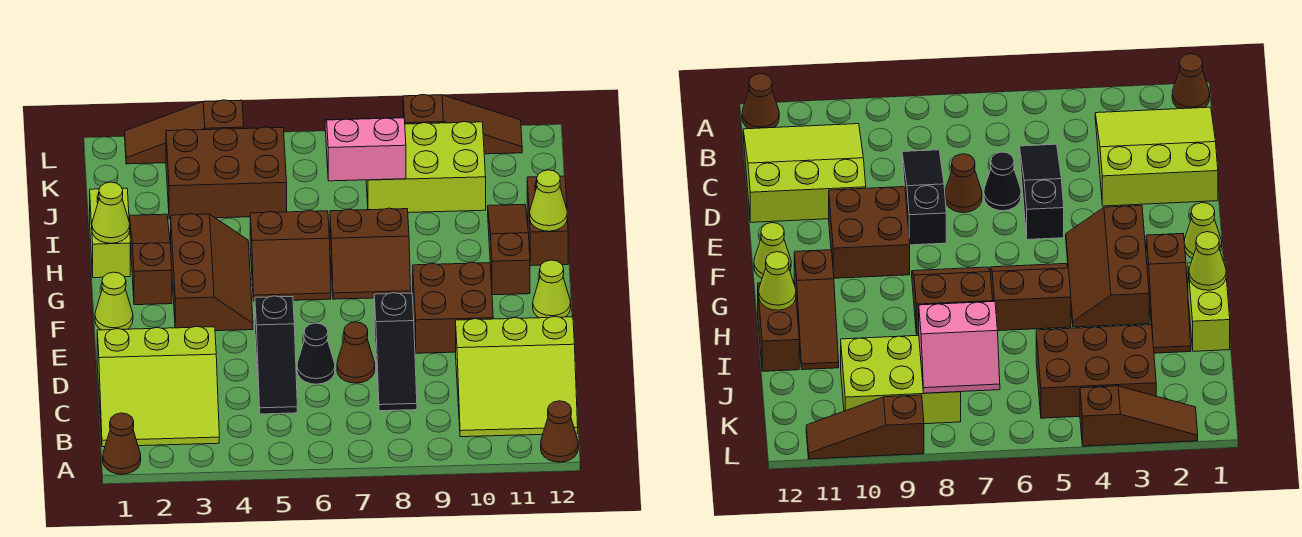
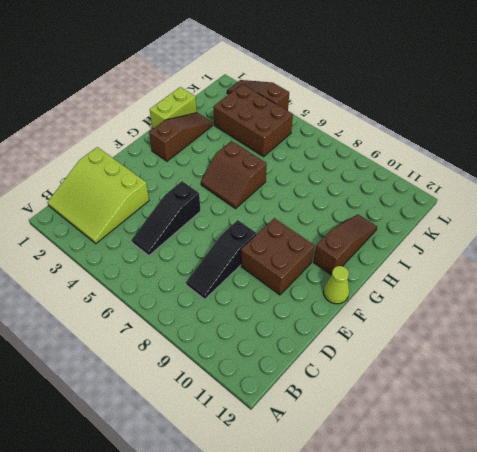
none -> brown cone A1 level 1
none -> brown cone A12 level 1
none -> lime slope B10:D12 level 1 top D

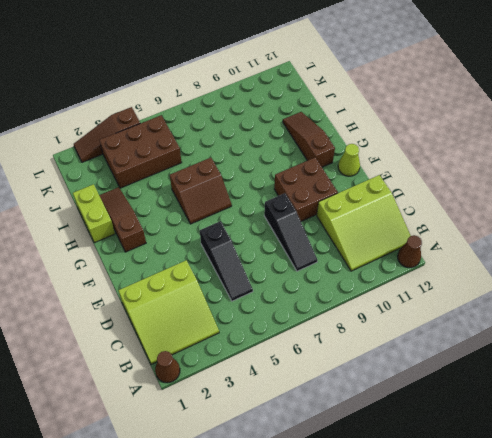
none -> black cone D6 level 1
none -> brown cone D7 level 1
none -> lime cone F1 level 1

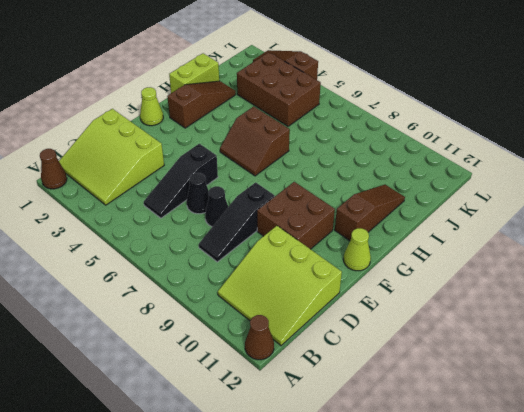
black cone D7 level 1 -> brown cone D7 level 1
none -> brown slope F3:H4 level 1 top 3
none -> brown slope G7:H8 level 1 top H
none -> brown brick H12:I12 level 1

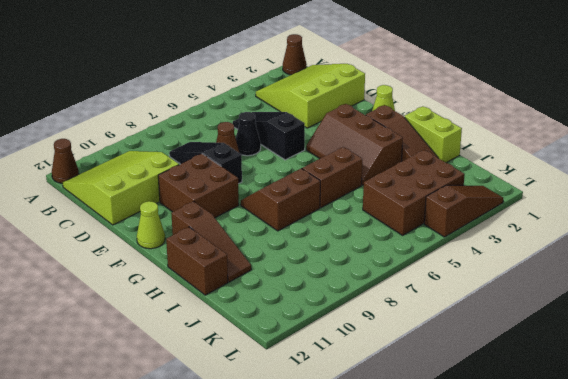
none -> lime brick J8:K10 level 1
none -> brown slope L9:L11 level 1 top 9
none -> lime cone H1 level 2

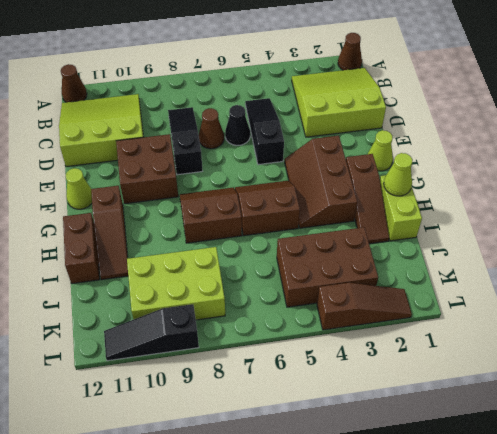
black slope L9:L11 level 1 top 9 -> brown slope L9:L11 level 1 top 9
none -> lime cone H12 level 2
none -> pink slope J7:K8 level 2 top J

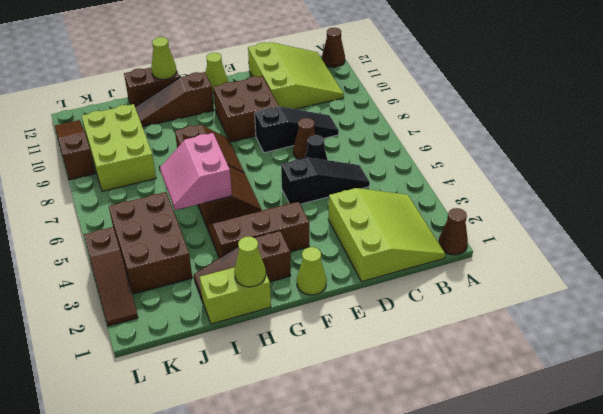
pink slope H5:I6 level 2 top H -> pink slope J7:K8 level 2 top J

